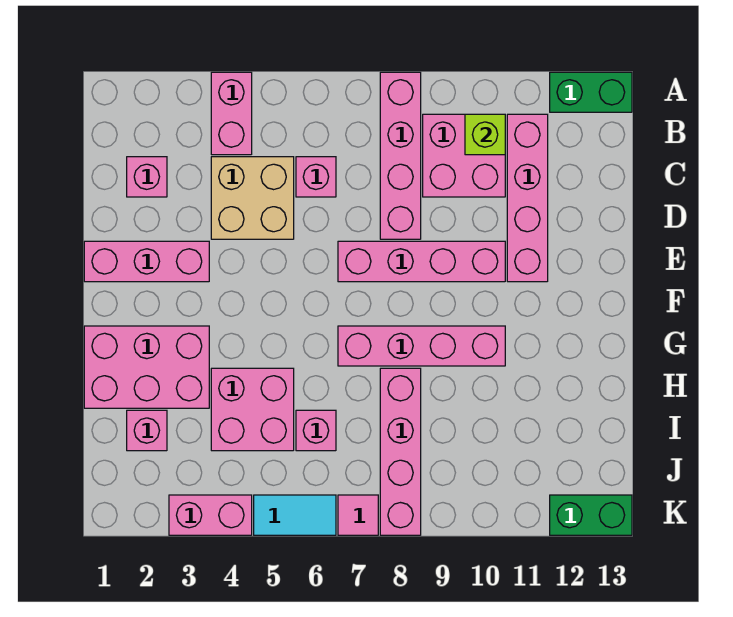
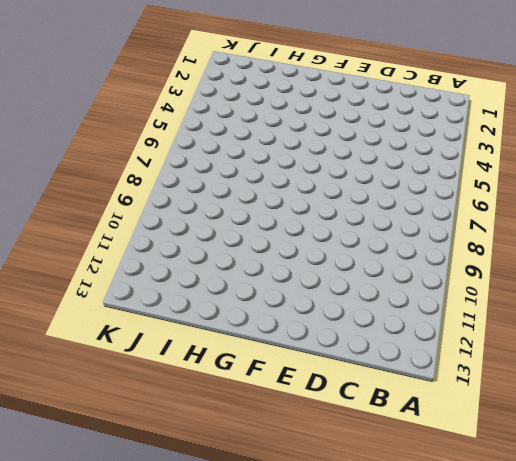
none -> pink brick A4:B4 level 1
none -> pink brick A8:D8 level 1
none -> green brick A12:A13 level 1

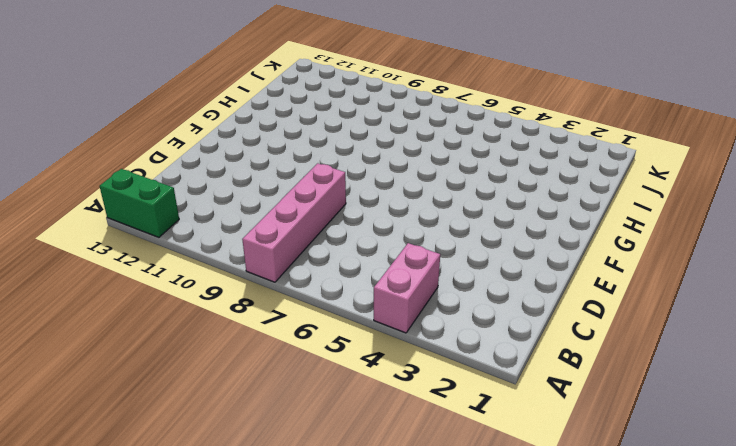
none -> pink brick B9:C10 level 1
none -> pink brick B11:E11 level 1
none -> pink brick C2 level 1

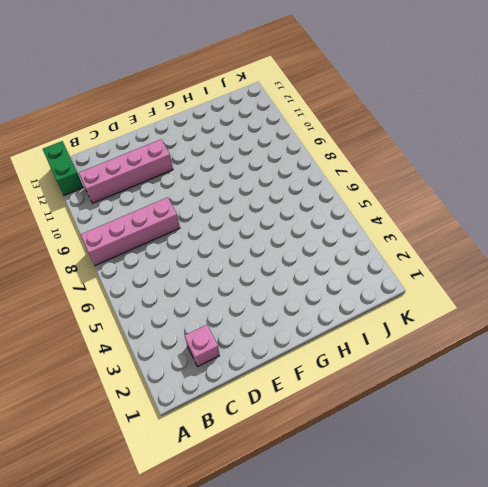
none -> pink brick A4:B4 level 1
none -> pink brick B9:C10 level 1
none -> tan brick C4:D5 level 1

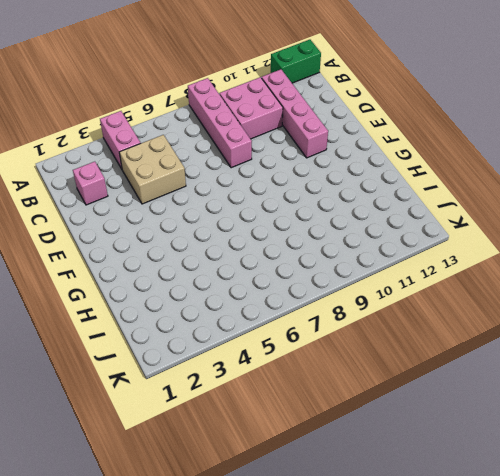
none -> pink brick C6 level 1
none -> pink brick E1:E3 level 1
none -> pink brick E7:E10 level 1

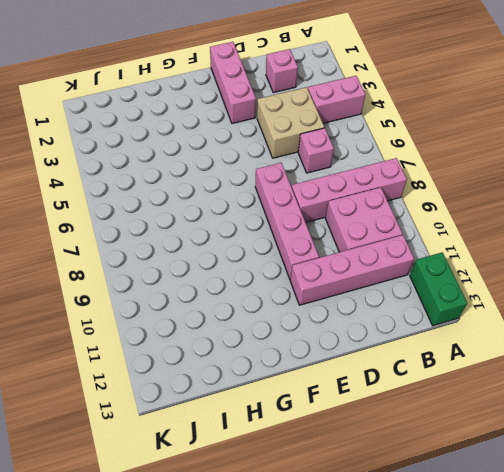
none -> pink brick G1:H3 level 1
none -> pink brick G7:G10 level 1
none -> pink brick H4:I5 level 1

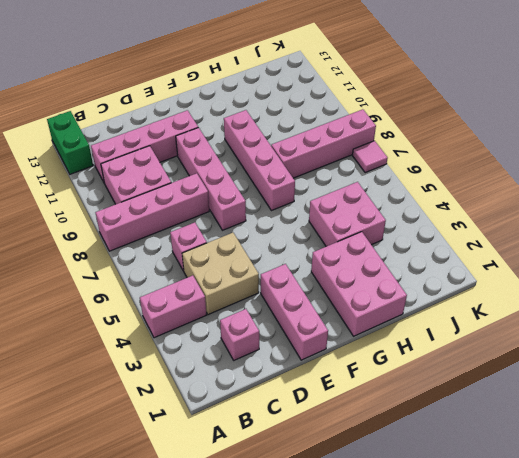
none -> pink brick I2 level 1
none -> pink brick I6 level 1
none -> pink brick K3:K4 level 1

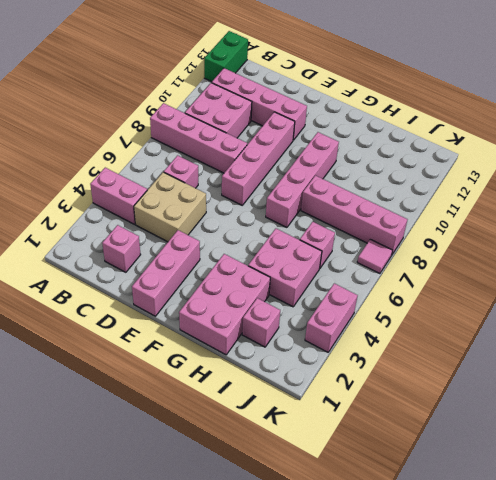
none -> cyan tile K5:K6 level 1
none -> green brick K12:K13 level 1
none -> lime brick B10 level 2

